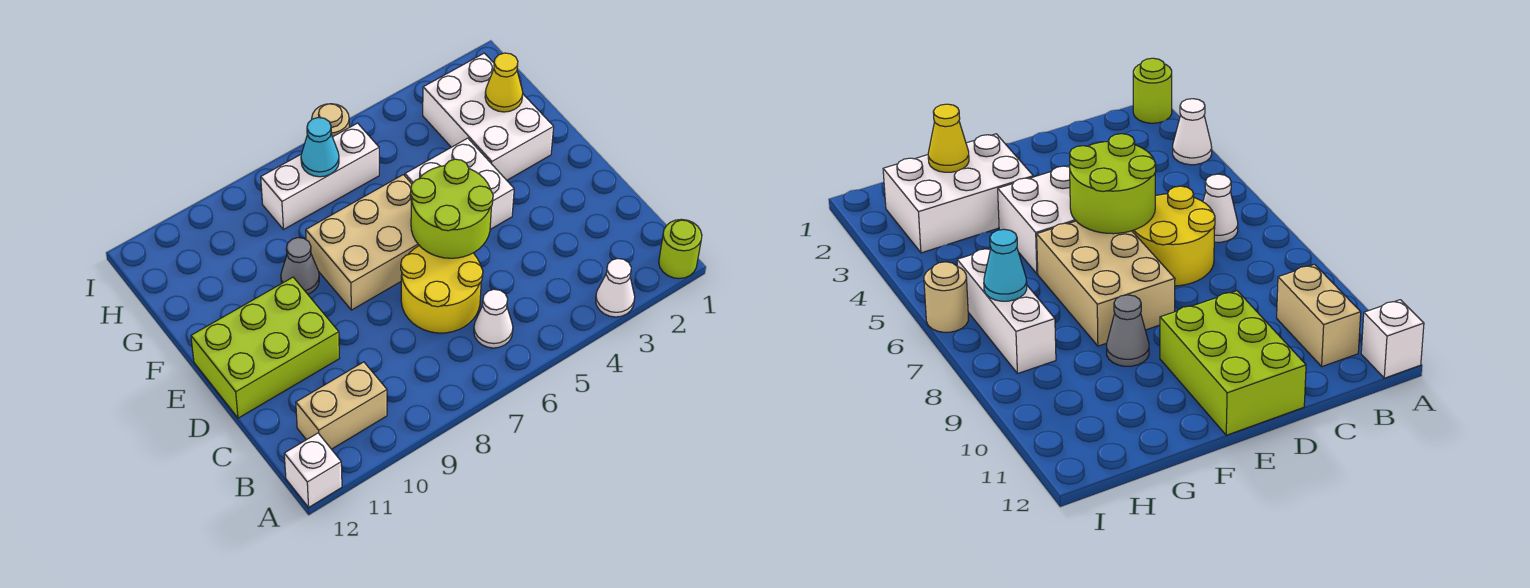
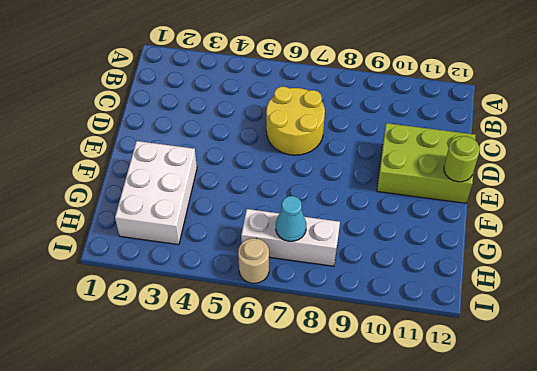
lime round brick E12 level 2 -> lime round brick A1 level 1
none -> white cone A3 level 1
none -> white brick A12 level 1
none -> white cone B6 level 1

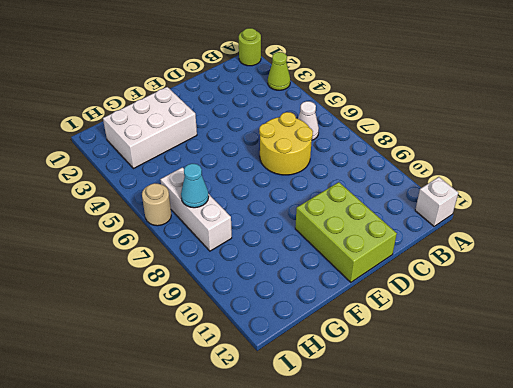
lime cone A3 level 1 -> white cone A3 level 1
none -> tan brick B10:B11 level 1
none -> white brick E4:F5 level 1
none -> tan brick E6:F8 level 1

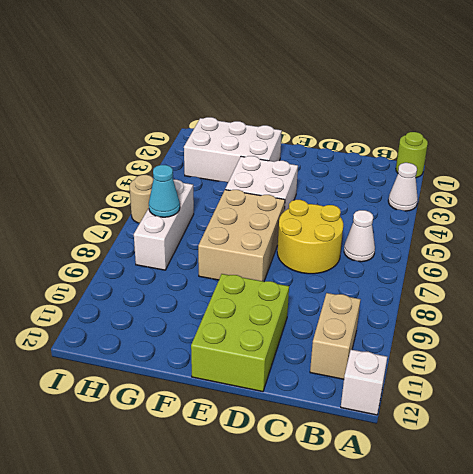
none -> grey cone F9 level 1
none -> lime round brick D5:E6 level 2
none -> yellow cone G2 level 2

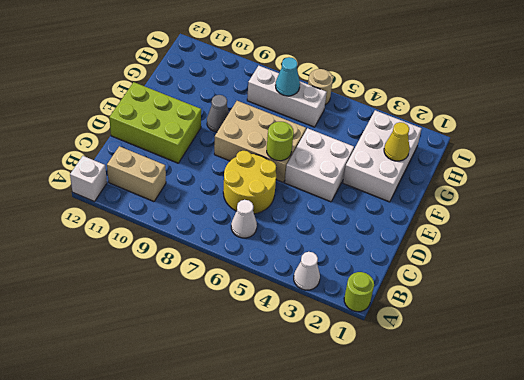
lime round brick E6 level 2 -> lime round brick D5:E6 level 2

